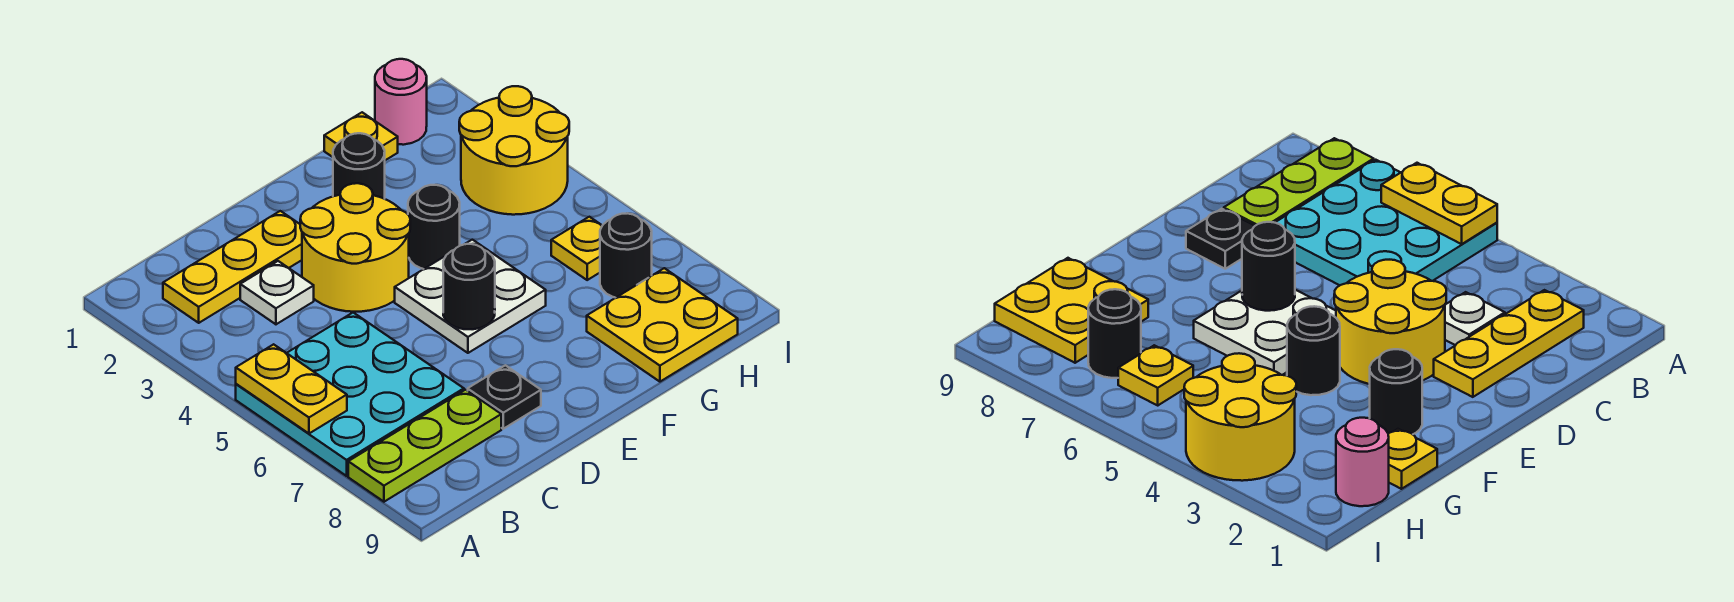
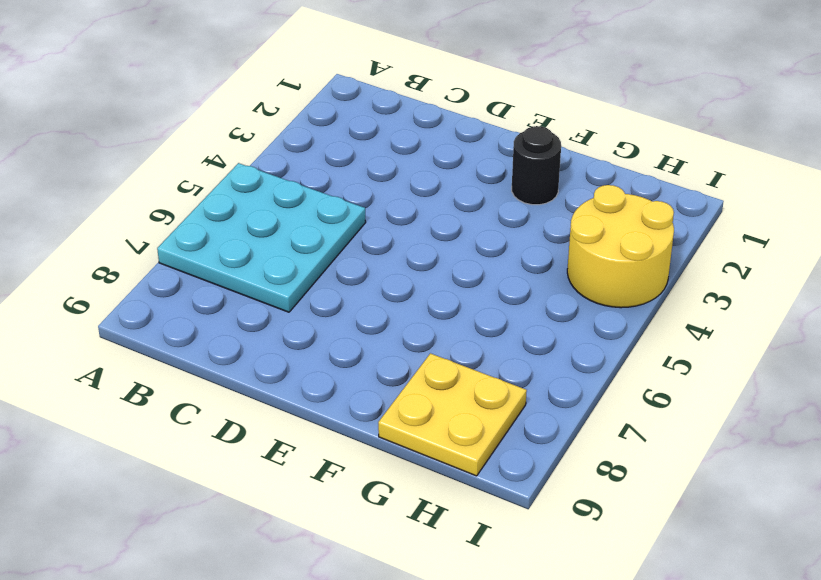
none -> lime plate A8:C8 level 1
none -> yellow plate B2:D2 level 1
none -> white plate C3 level 1

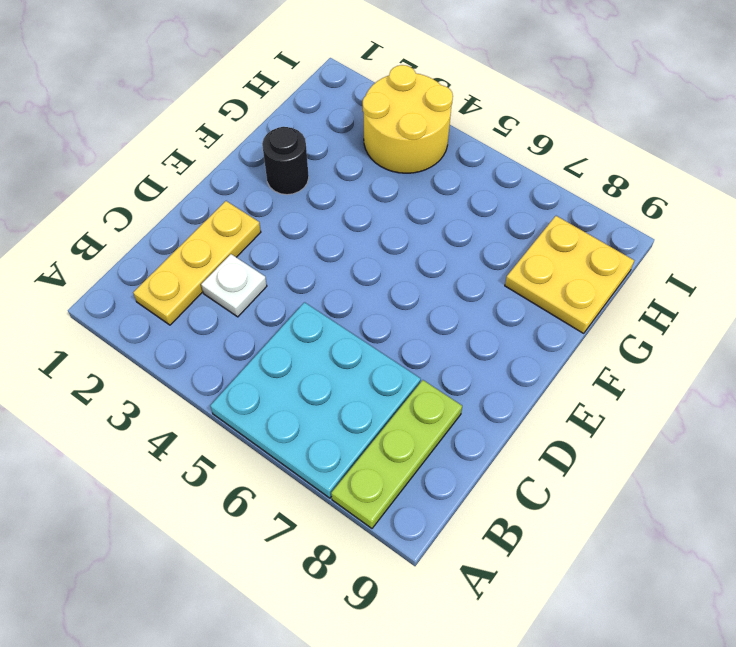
none -> yellow round brick D3:E4 level 1
none -> black plate D8 level 1
none -> white plate E5:F6 level 1

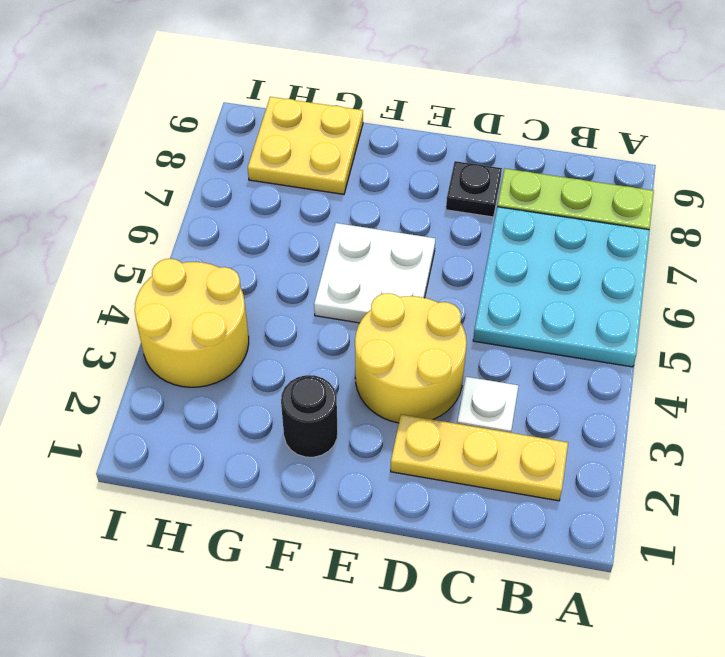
none -> black round brick F4 level 1
none -> yellow plate G1 level 1
none -> pink round brick H1 level 1

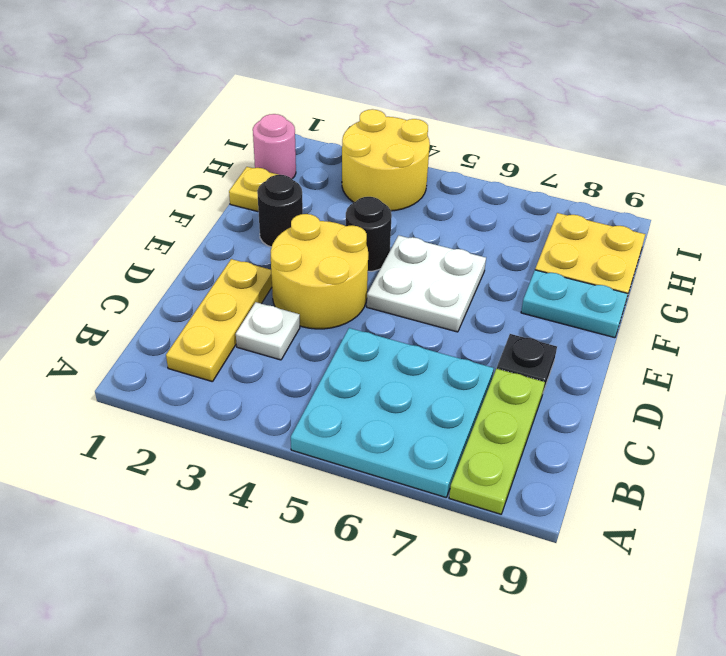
cyan plate F8:F9 level 1 -> none
none -> yellow plate H6 level 1
none -> black round brick H7 level 1
none -> yellow plate A5:A6 level 2

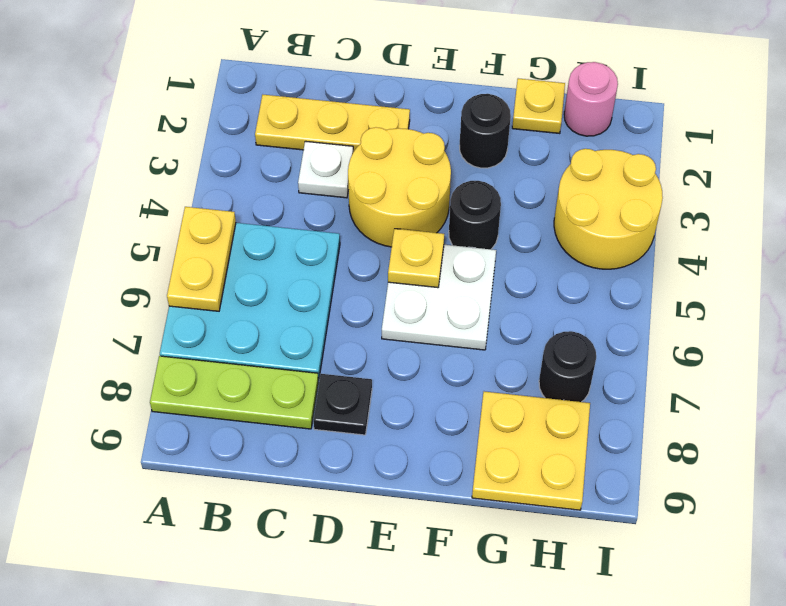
yellow plate E5 level 2 -> yellow plate H6 level 1
none -> black round brick E6 level 2

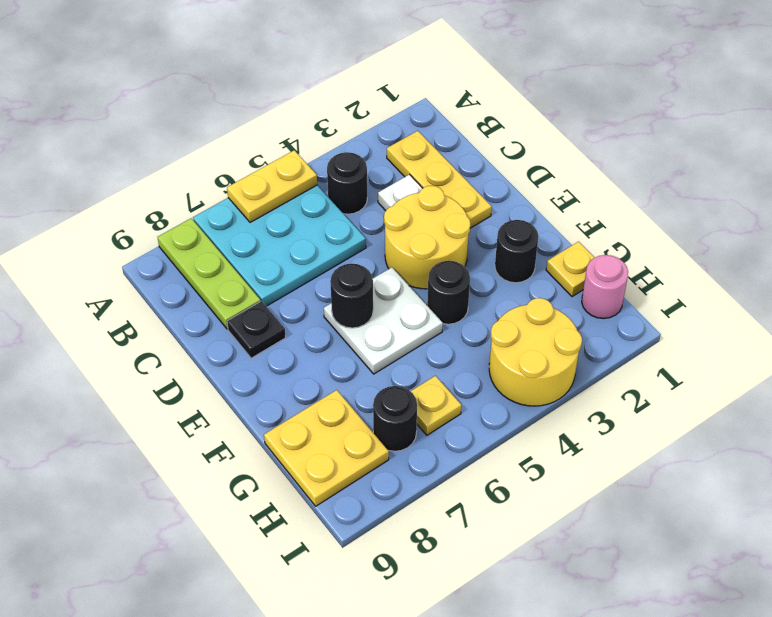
black round brick B4 level 1 -> none

